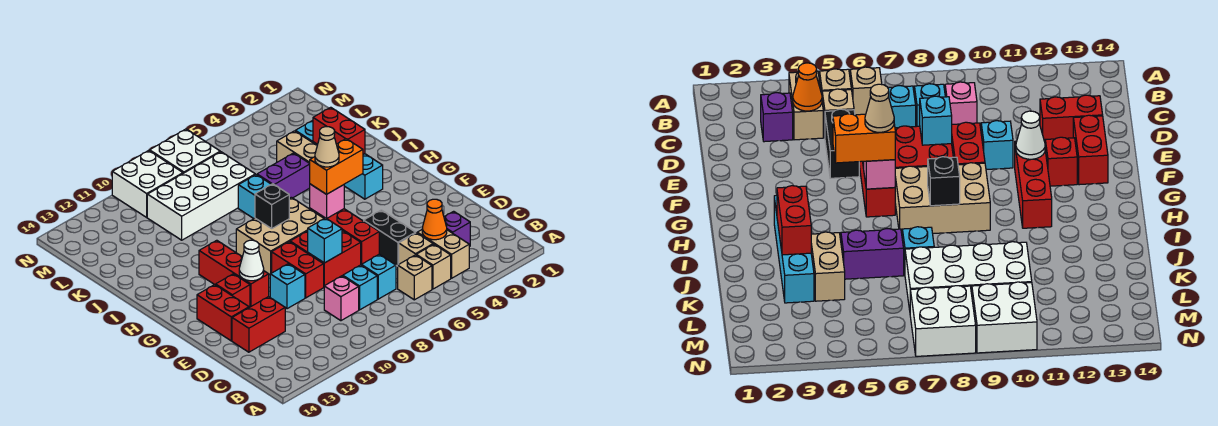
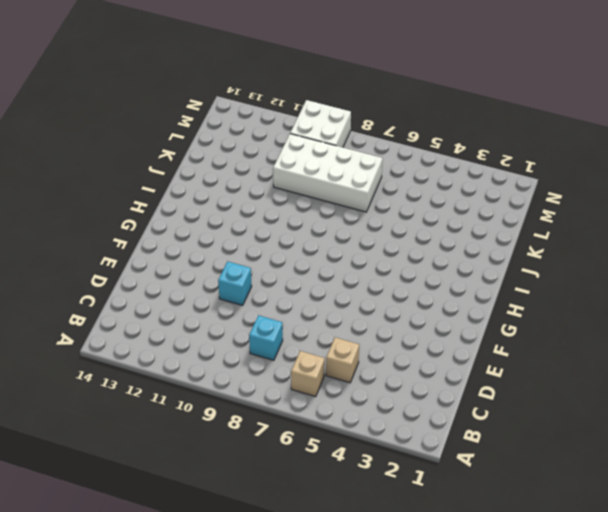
none -> tan brick B4:C4 level 1
none -> tan brick B5 level 1
none -> purple brick C3 level 1
none -> cyan brick C7 level 1

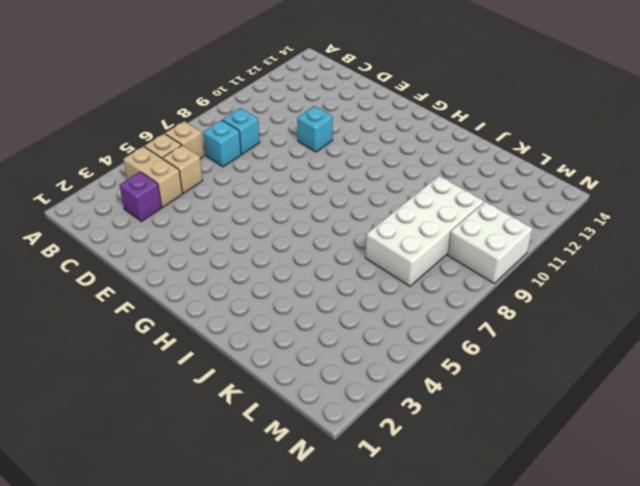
none -> pink brick C9 level 1
none -> black brick D5:E5 level 1
none -> red brick D12:D13 level 1
none -> red brick E6:G6 level 1

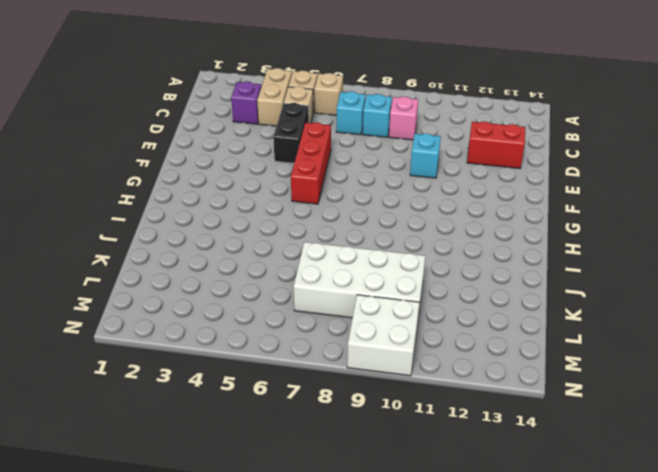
none -> red brick E7:F8 level 1
none -> red brick E9:F9 level 1
none -> red brick E13:F13 level 1
none -> red brick F11:H11 level 1

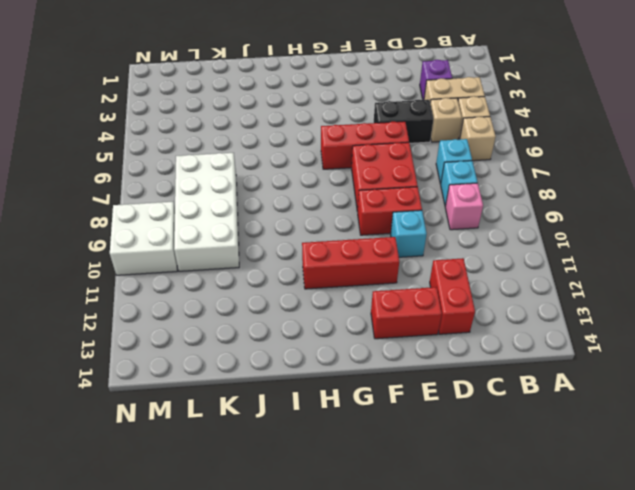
none -> red brick F12 level 1
none -> tan brick G7:H9 level 1
none -> cyan brick H3:K3 level 1
none -> tan brick J4:K4 level 1

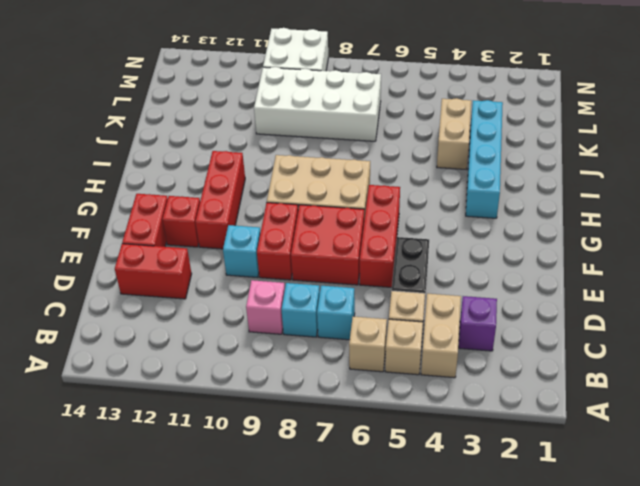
none -> purple brick J5:J6 level 1
none -> cyan brick J7 level 1
none -> white brick M7:N8 level 1
none -> orange cone C4 level 2

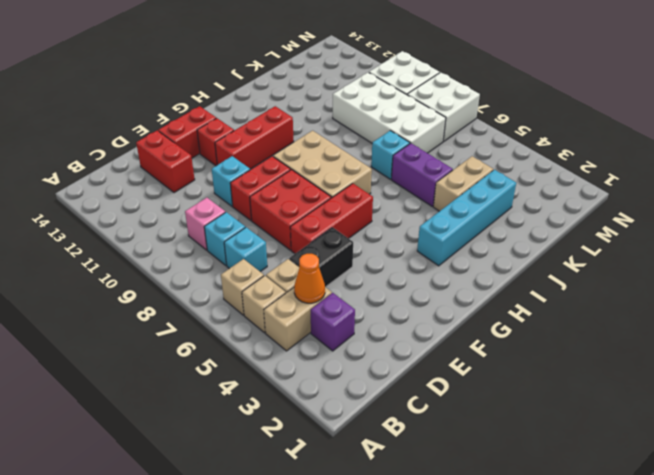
none -> cyan brick E8 level 2
none -> white cone F11 level 2
none -> pink brick G6 level 2
none -> black brick H8 level 2

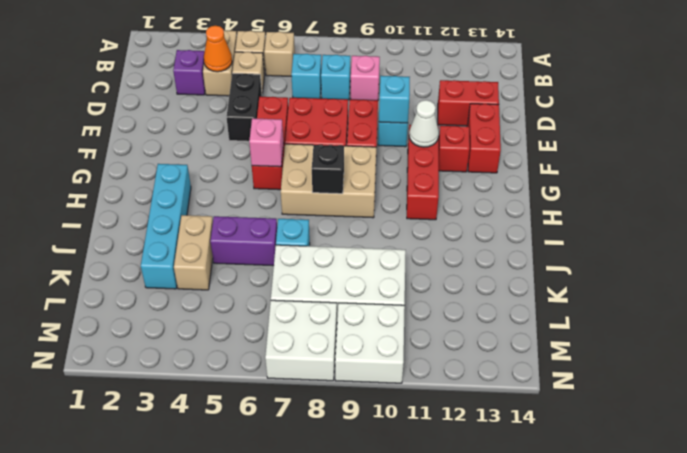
cyan brick E10 level 2 -> cyan brick E8 level 2
none -> red brick I3:J3 level 2
none -> orange brick G5:G6 level 3
none -> tan cone G6 level 4

